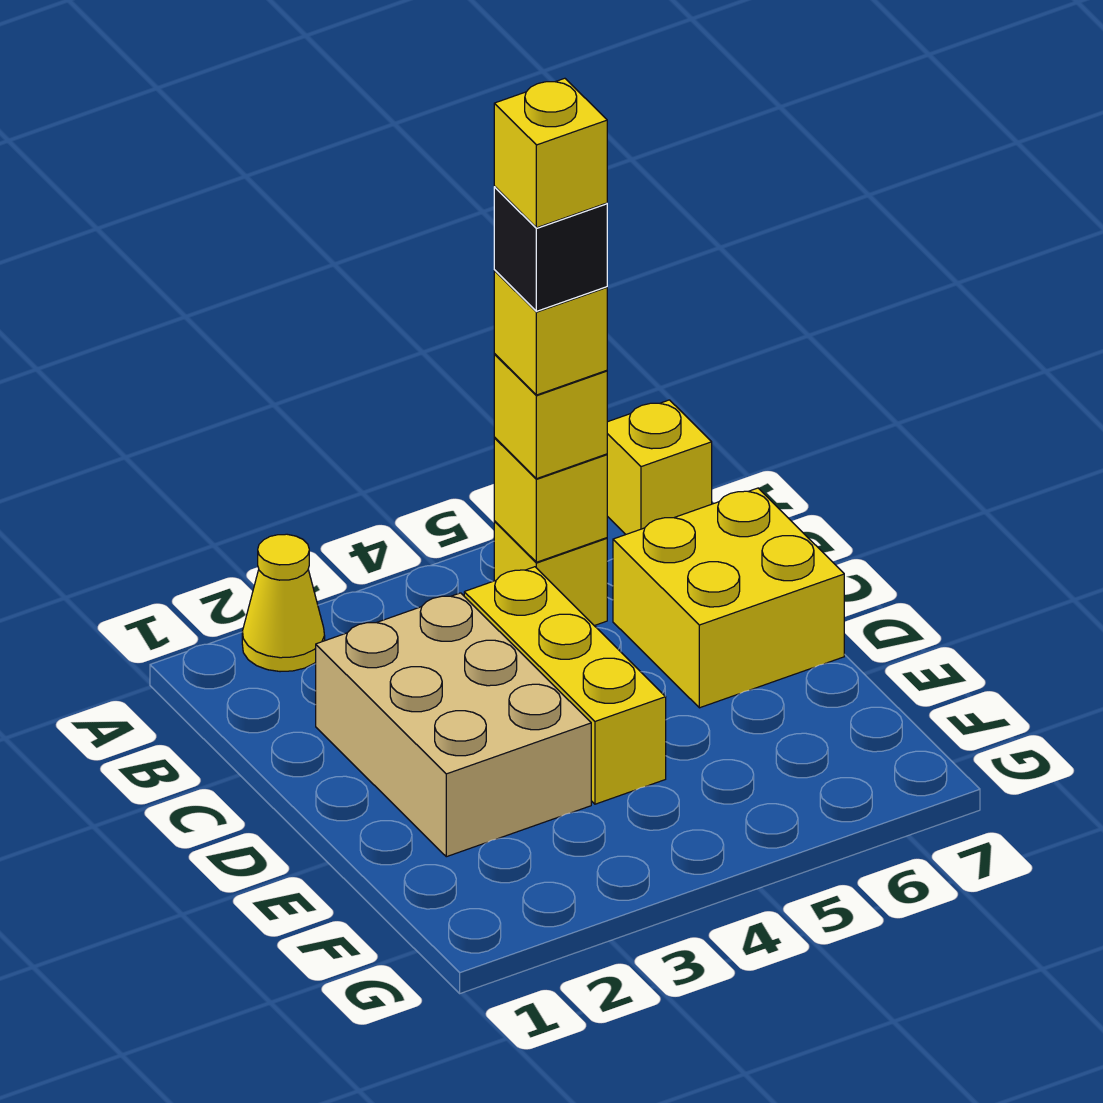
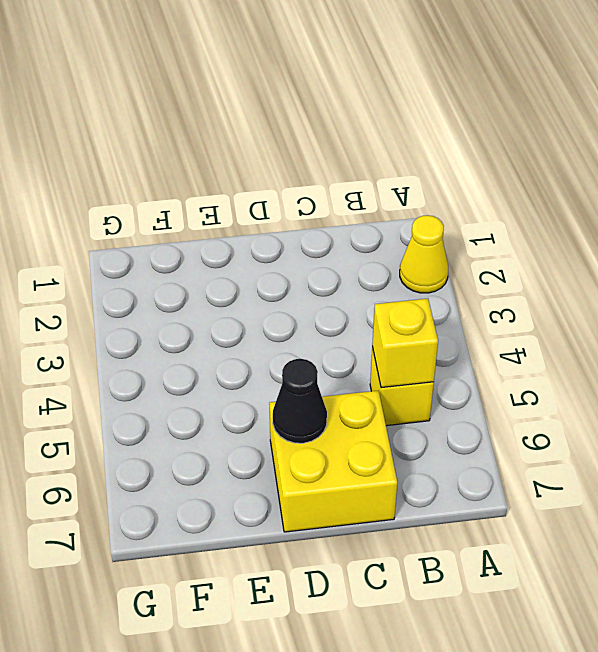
black cone D6 level 2 -> none
none -> yellow brick A7 level 1
none -> tan brick C2:E3 level 1

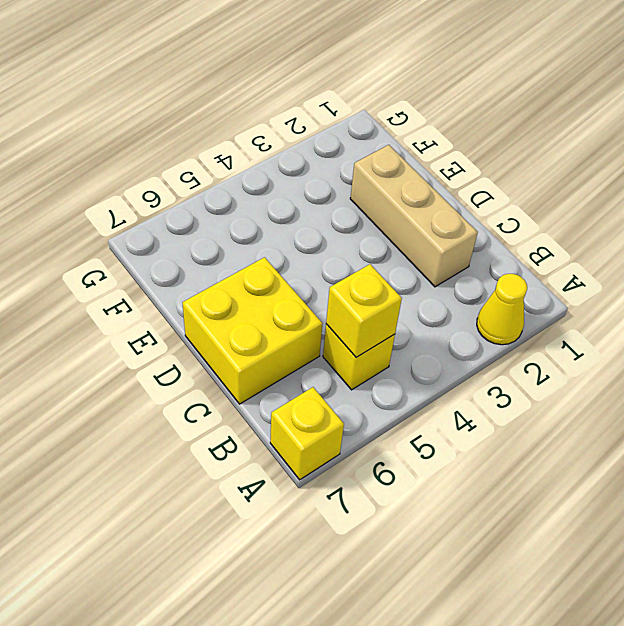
tan brick C2:E2 level 1 -> tan brick C2:E3 level 1
none -> yellow brick C4:E4 level 1
none -> yellow brick B5 level 3

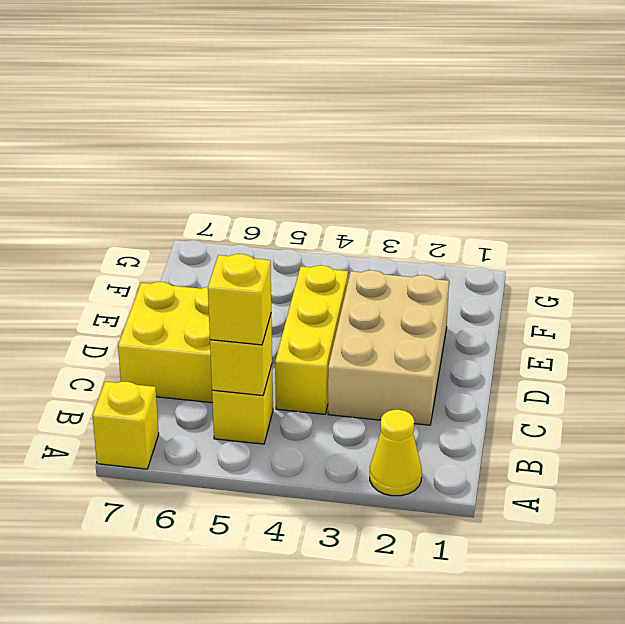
none -> yellow brick B5 level 4
none -> black brick B5 level 5

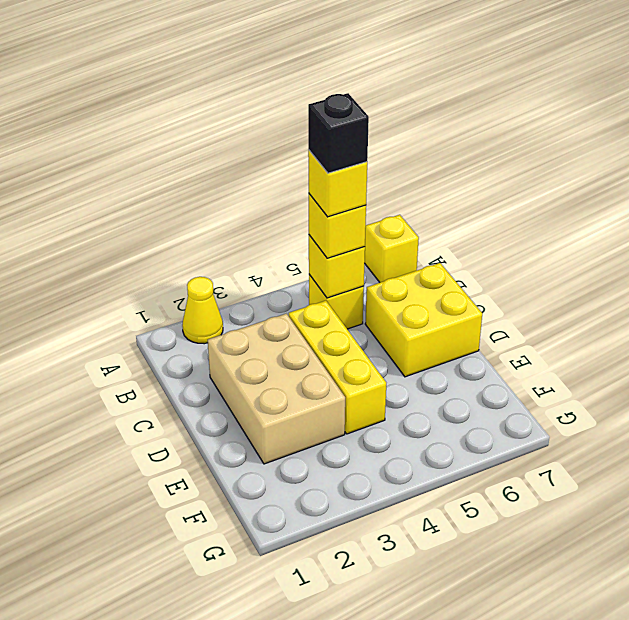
none -> yellow brick B5 level 6

